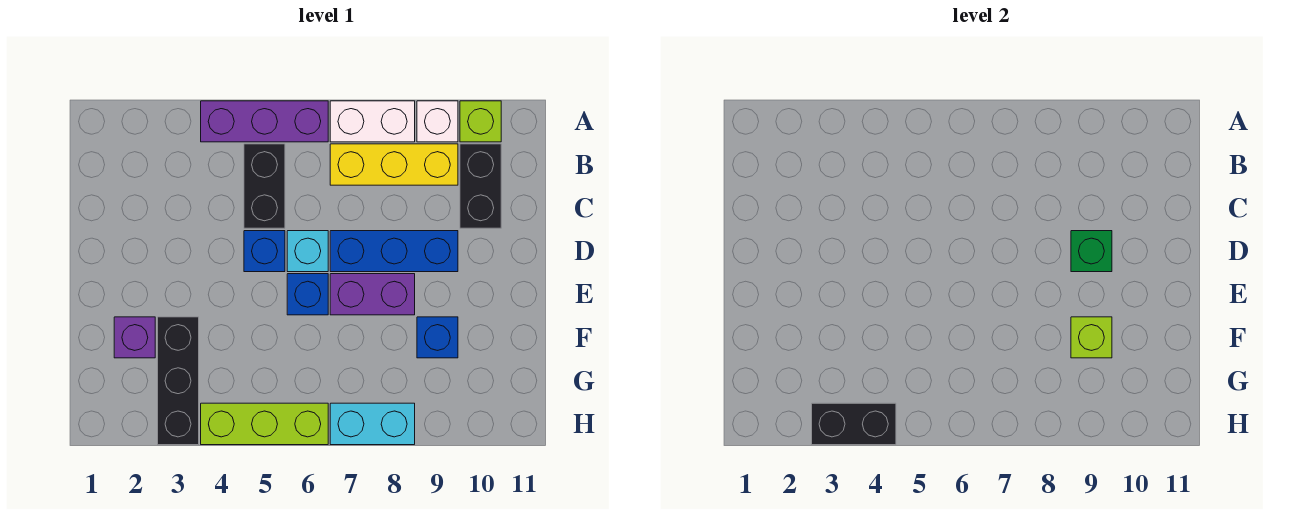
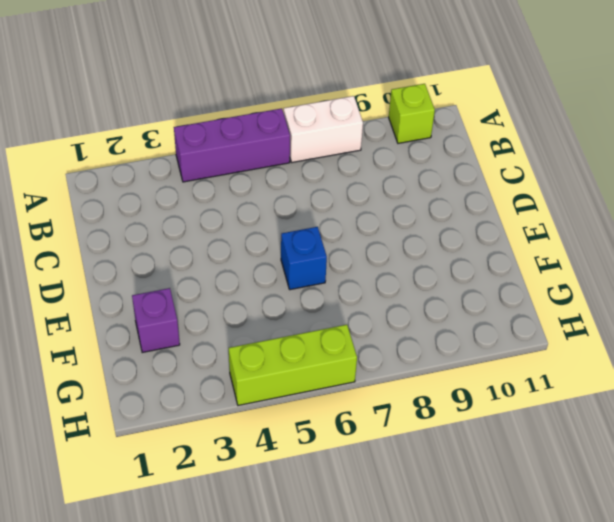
none -> white brick A9 level 1
none -> black brick B5:C5 level 1
none -> yellow brick B7:B9 level 1

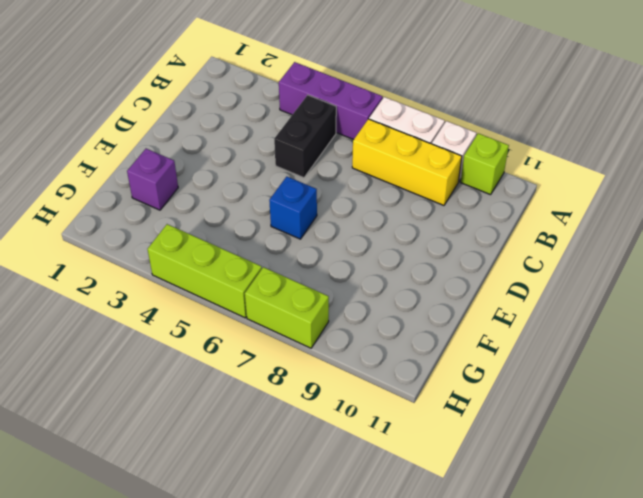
lime brick H7:H8 level 1 -> cyan brick H7:H8 level 1
none -> black brick B10:C10 level 1
none -> blue brick D5 level 1
none -> cyan brick D6 level 1

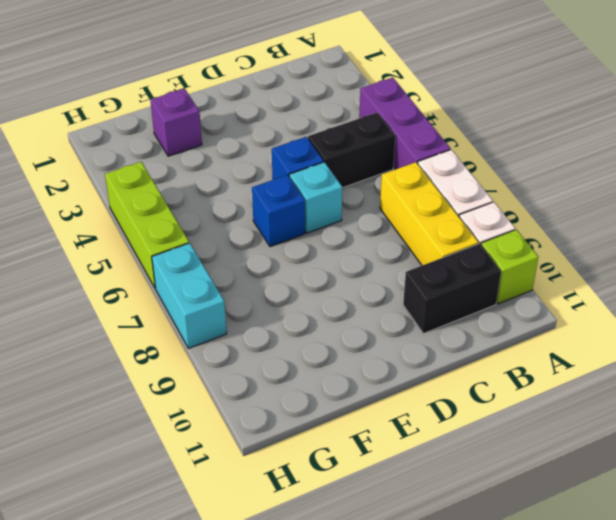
none -> blue brick D7:D9 level 1
none -> purple brick E7:E8 level 1
none -> black brick F3:H3 level 1

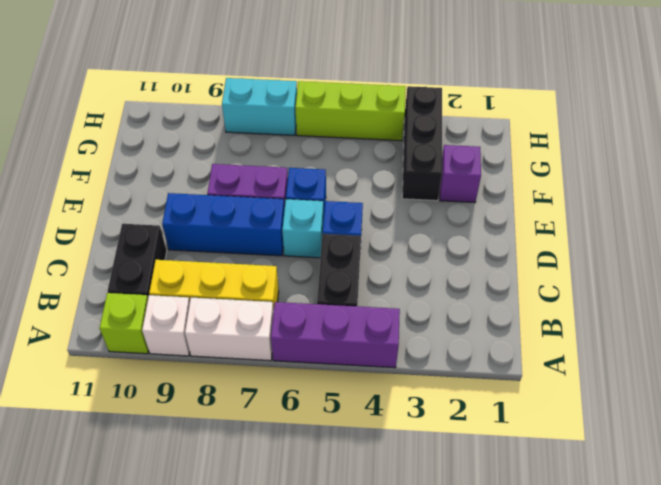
none -> blue brick F9 level 1
none -> green brick D9 level 2
none -> lime brick F9 level 2

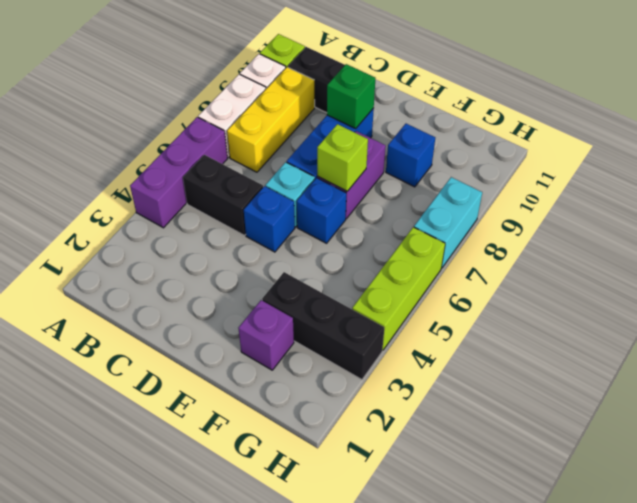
lime brick E7 level 2 -> lime brick F9 level 2
none -> black brick H3:H4 level 2

